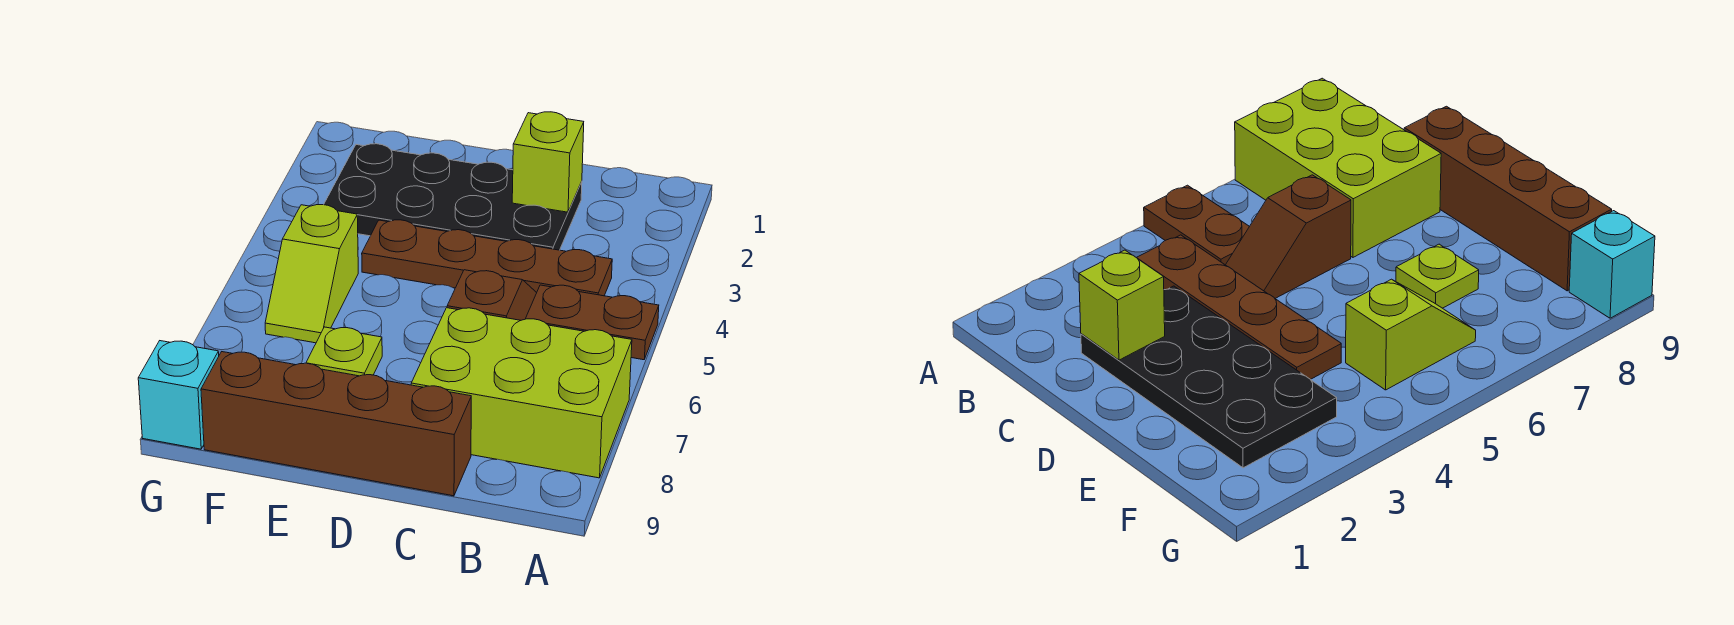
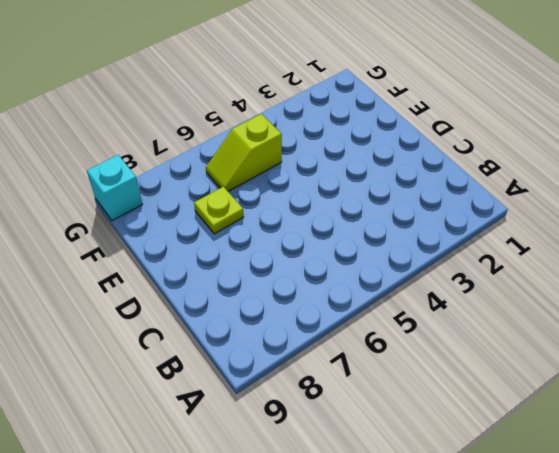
none -> brown plate A5:B5 level 1
none -> lime brick A7:C8 level 1

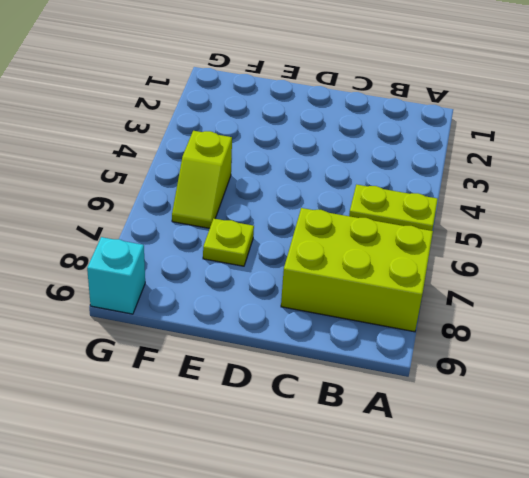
lime plate A5:B5 level 1 -> brown plate A5:B5 level 1
none -> brown plate B4:E4 level 1
none -> black plate C2:F3 level 1

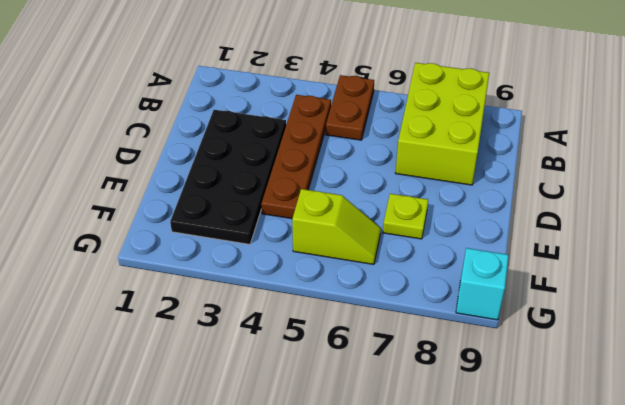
none -> brown slope C5:C6 level 1 top 6
none -> brown brick C9:F9 level 1

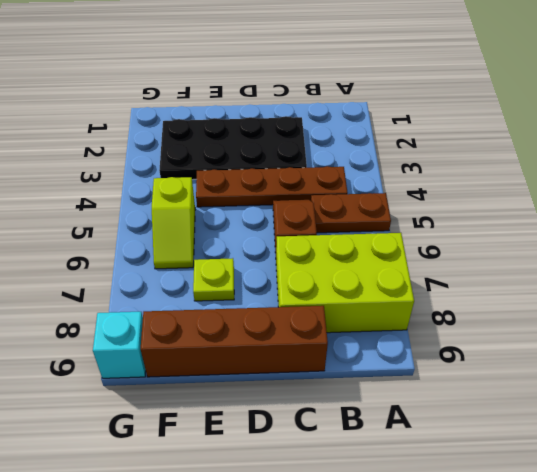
none -> lime brick C2 level 2

